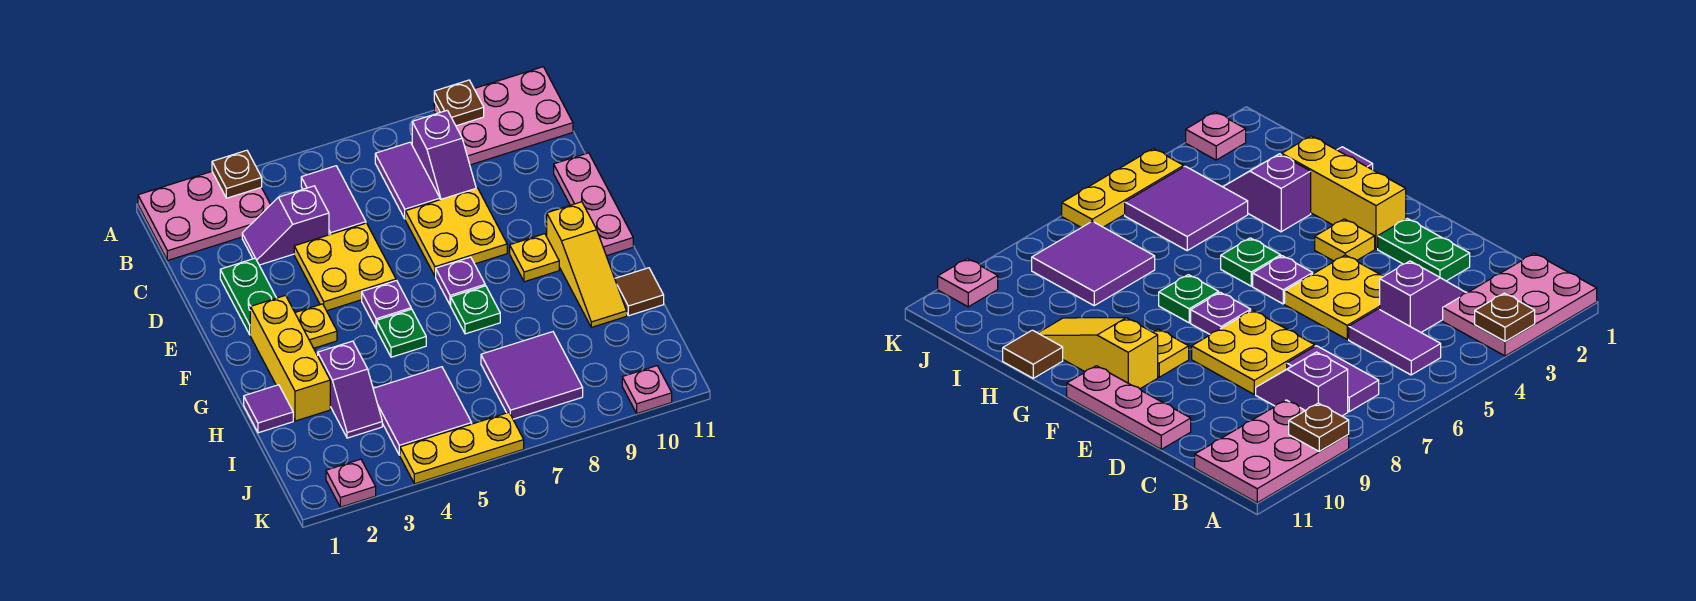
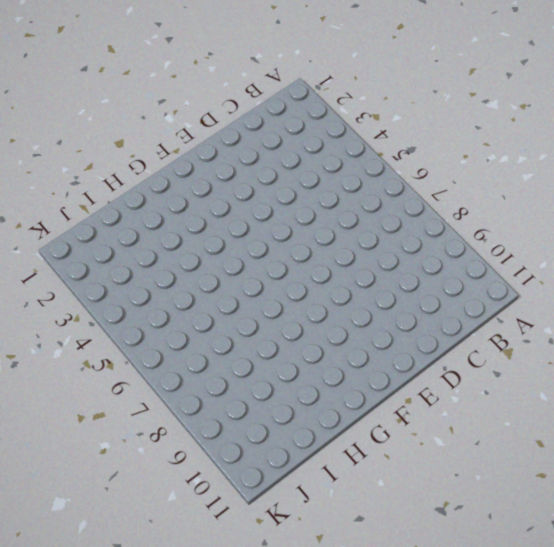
none -> pink plate A1:B3 level 1
none -> pink plate A9:B11 level 1
none -> purple tile B5:C5 level 1

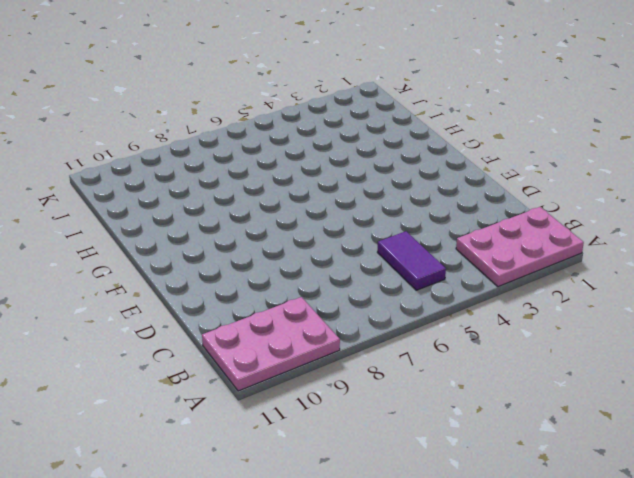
none -> purple tile B7:C7 level 1
none -> purple slope B8:C8 level 1 top B
none -> purple slope C3:C4 level 1 top 4

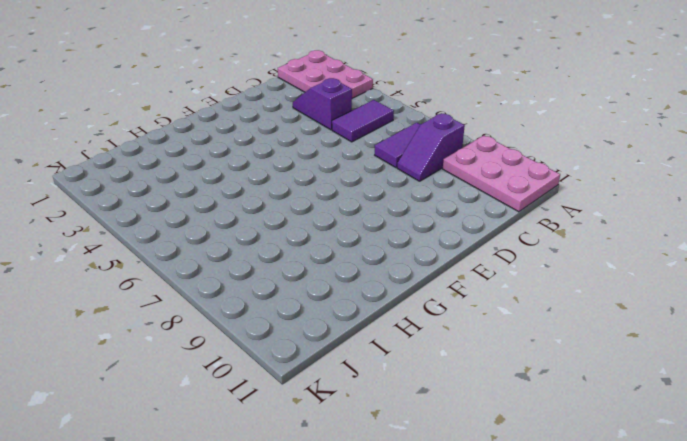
none -> green plate D2:E2 level 1
none -> yellow plate D4:E5 level 1
none -> yellow plate D7:E8 level 1

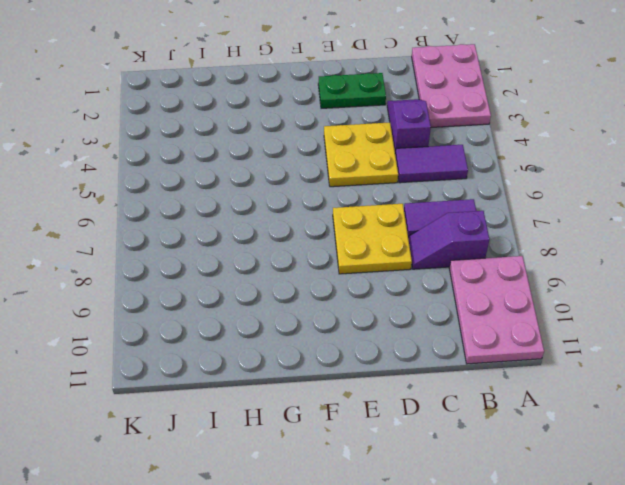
none -> pink plate D11:F11 level 1
none -> yellow brick F2:H2 level 1
none -> yellow plate F3 level 1

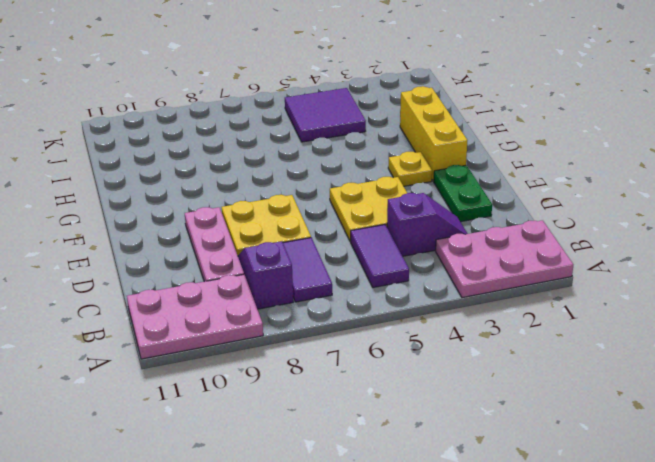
pink plate C9:E9 level 1 -> pink plate D11:F11 level 1
none -> purple plate F5 level 1
none -> purple plate F7 level 1
none -> yellow plate F9 level 1

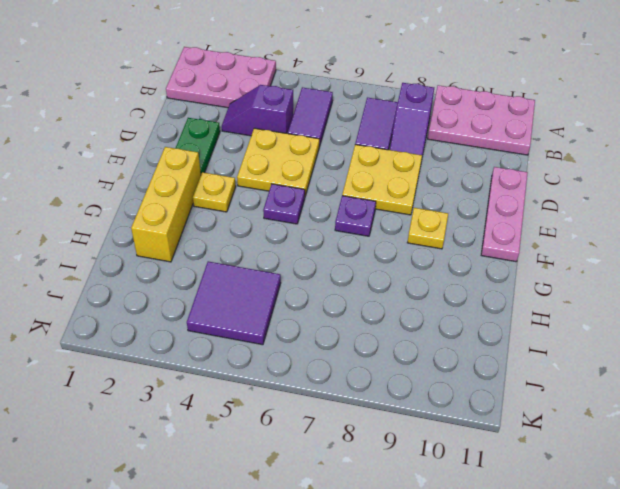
none -> yellow slope F10:H10 level 1 top F
none -> green plate G5 level 1
none -> green plate G7 level 1

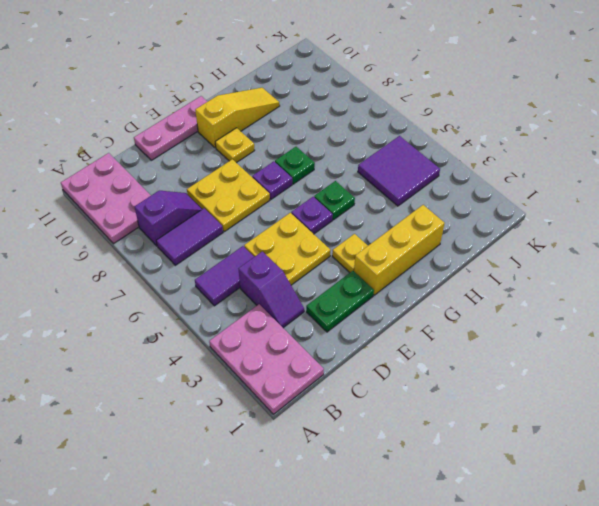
none -> purple tile H1 level 1
none -> purple slope H3:I3 level 1 top H
none -> brown tile H11 level 1

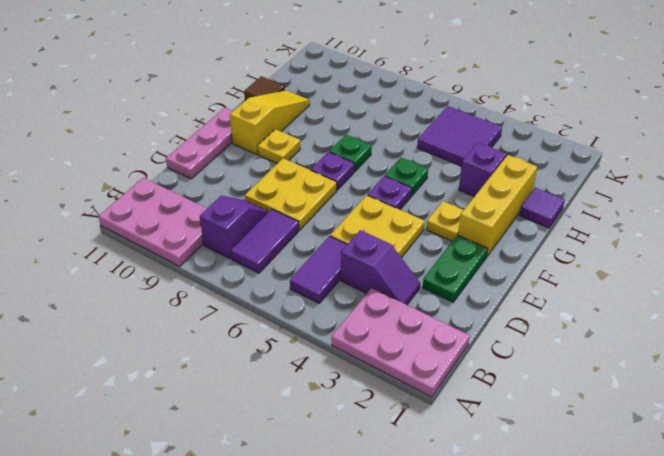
none -> purple tile I7:J8 level 1
none -> pink plate K2 level 1
none -> yellow plate K4:K6 level 1

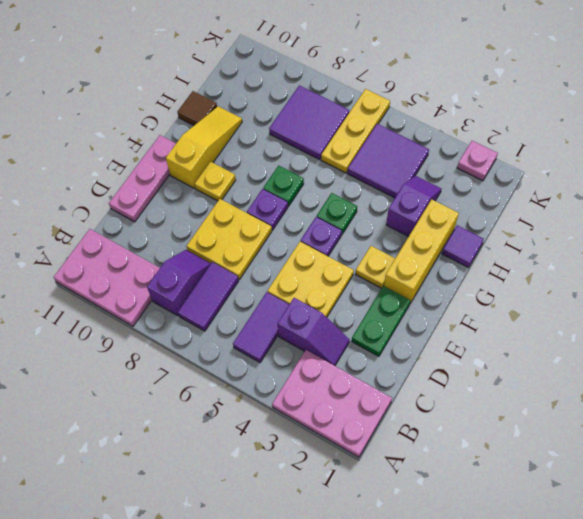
yellow plate I6:K6 level 1 -> yellow plate K4:K6 level 1
none -> pink plate K10 level 1
none -> brown plate A3 level 2
none -> brown plate A9 level 2

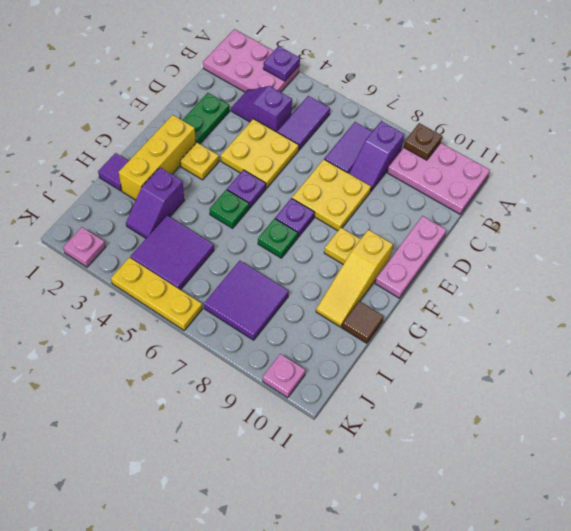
purple plate A3 level 2 -> brown plate A3 level 2

